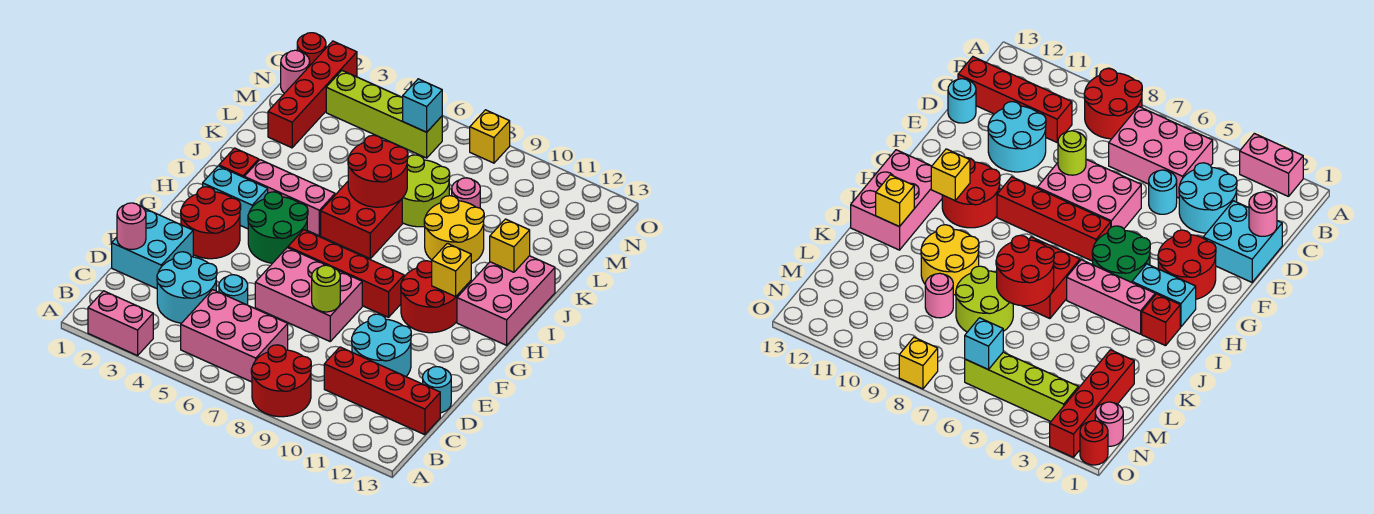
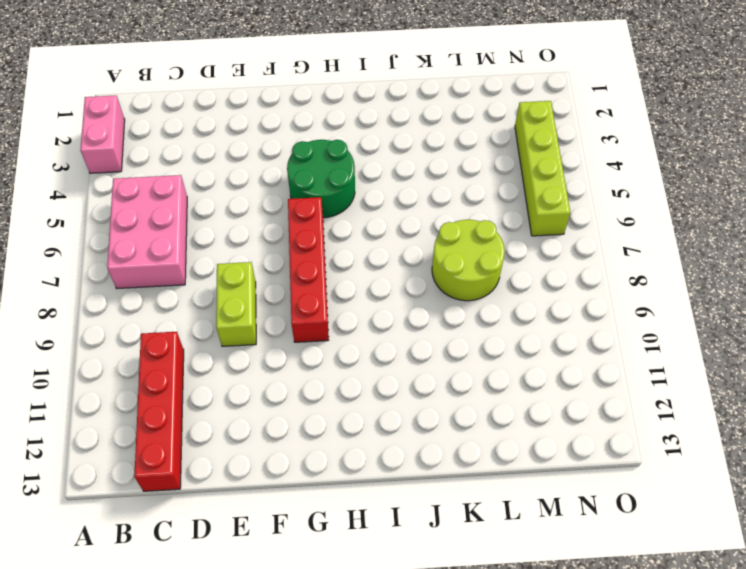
lime brick E8:E9 level 1 -> pink brick E6:F8 level 1
none -> red round brick A8:B9 level 1
none -> cyan round brick C3:D4 level 1
none -> cyan brick D1:E2 level 1
none -> cyan round brick D5 level 1

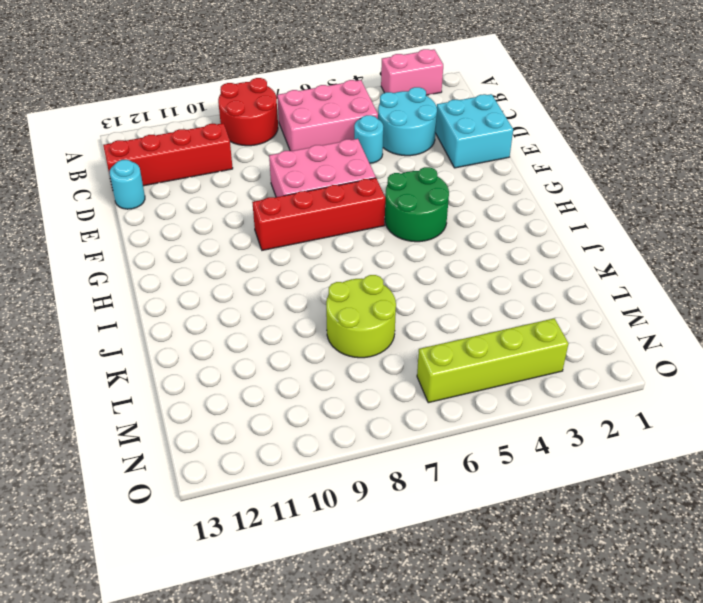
none -> cyan round brick D10:E11 level 1
none -> red round brick F2:G3 level 1
none -> red round brick G10:H11 level 1
none -> cyan brick H2:H3 level 1

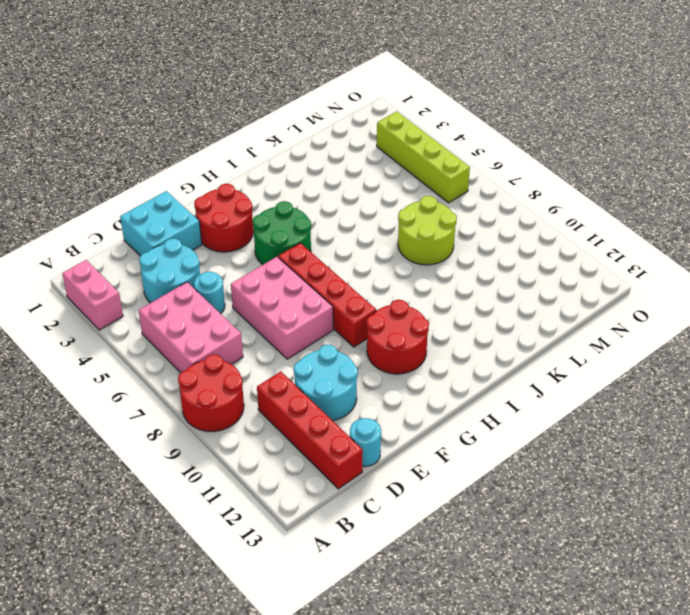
none -> cyan brick H2:H3 level 1
none -> pink brick H12:J13 level 1
none -> red brick I2 level 1
none -> pink brick I3:I5 level 1

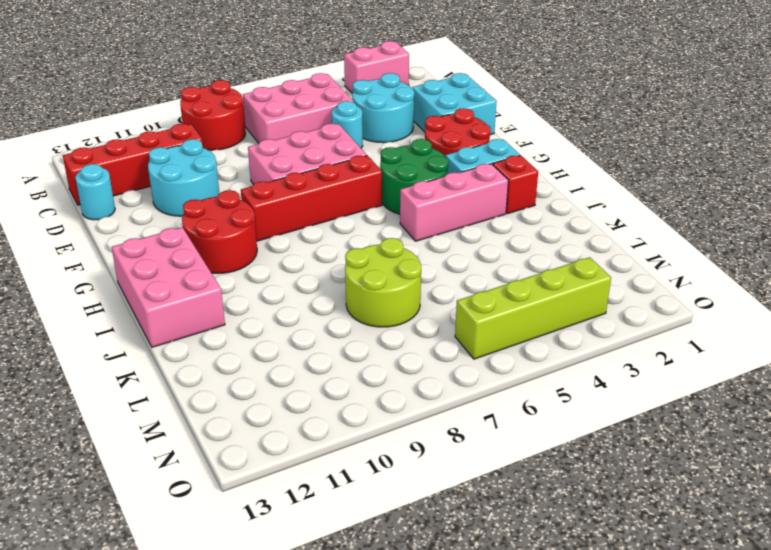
none -> red brick I6:J7 level 1
none -> yellow round brick J9:K10 level 1
none -> red brick L2:O2 level 1
none -> pink round brick L9 level 1

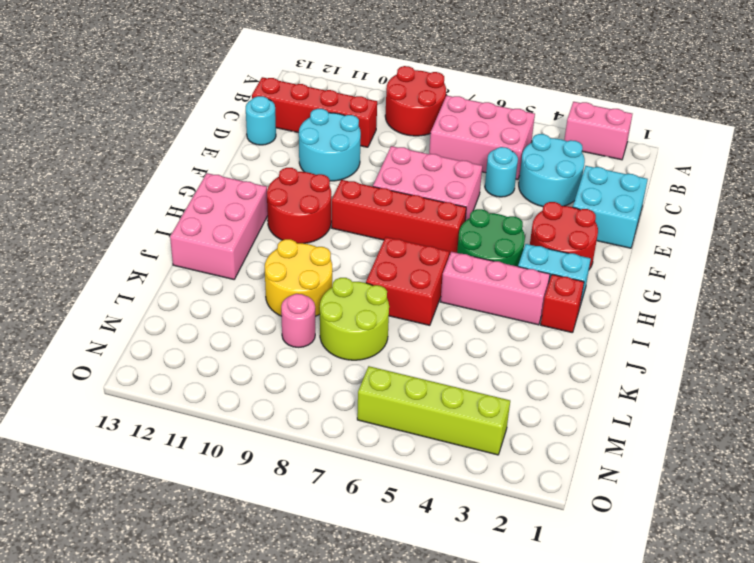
none -> red brick L2:O2 level 1
none -> pink round brick N1 level 1
none -> red round brick O1 level 1
none -> yellow brick O8 level 1

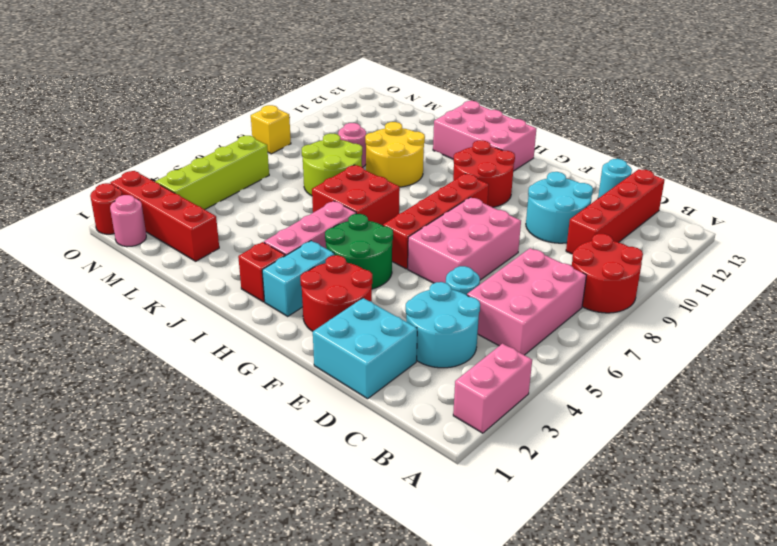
none -> pink round brick D1 level 2
none -> lime round brick E8 level 2
none -> yellow brick H11 level 2
none -> red round brick J6:K7 level 2

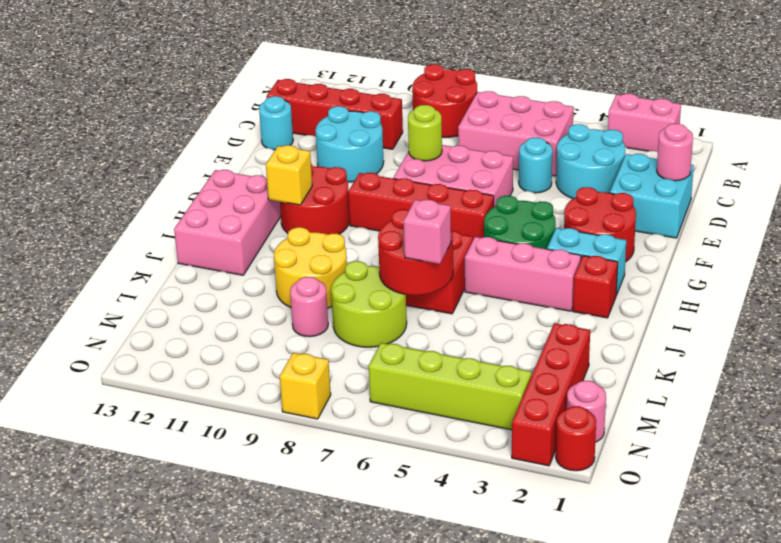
pink brick K6 level 3 -> none
none -> yellow brick J12 level 2
none -> cyan brick N6 level 2

